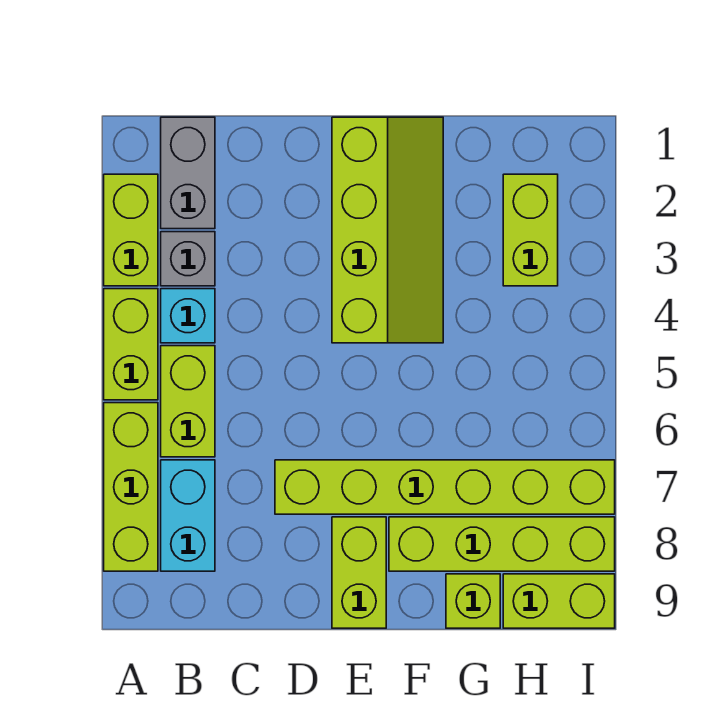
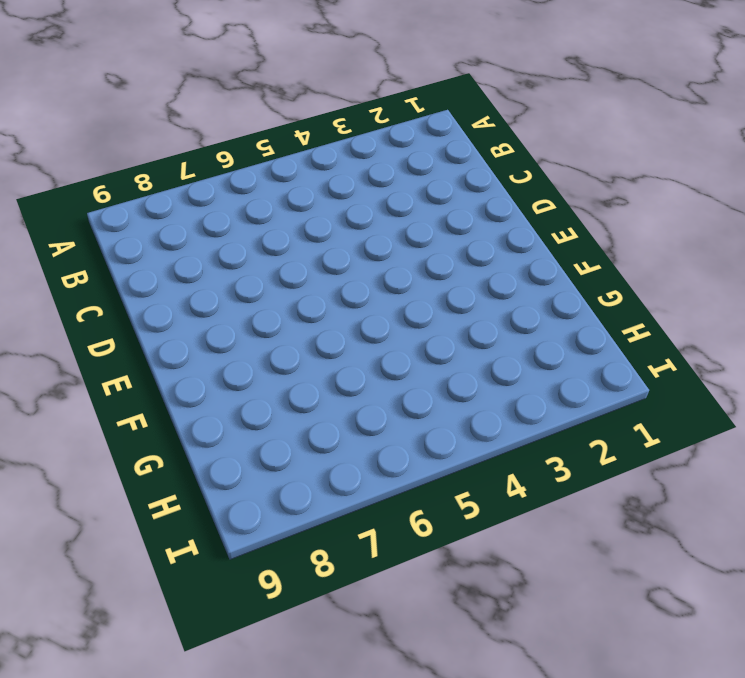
none -> lime brick A2:A3 level 1
none -> lime brick A4:A5 level 1
none -> lime brick A6:A8 level 1

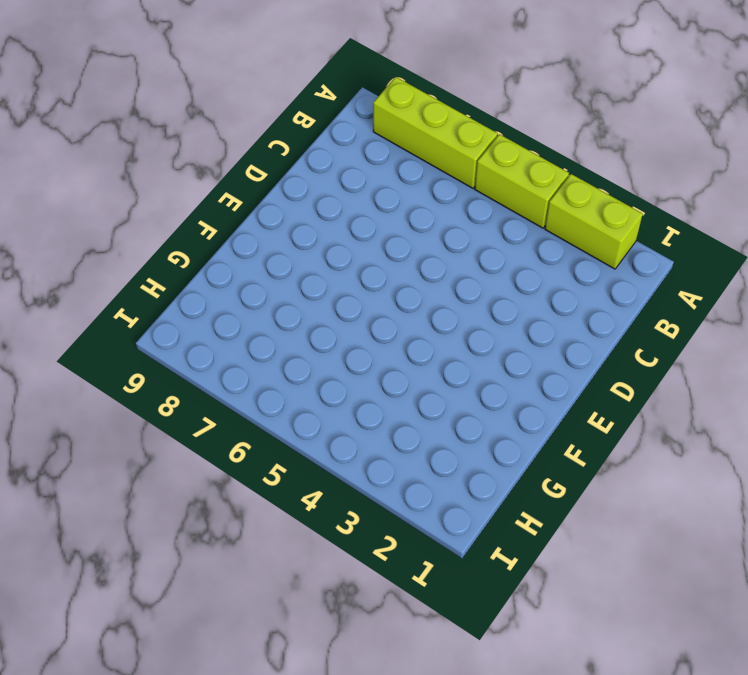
none -> grey brick B1:B2 level 1
none -> grey brick B3 level 1
none -> cyan brick B4 level 1

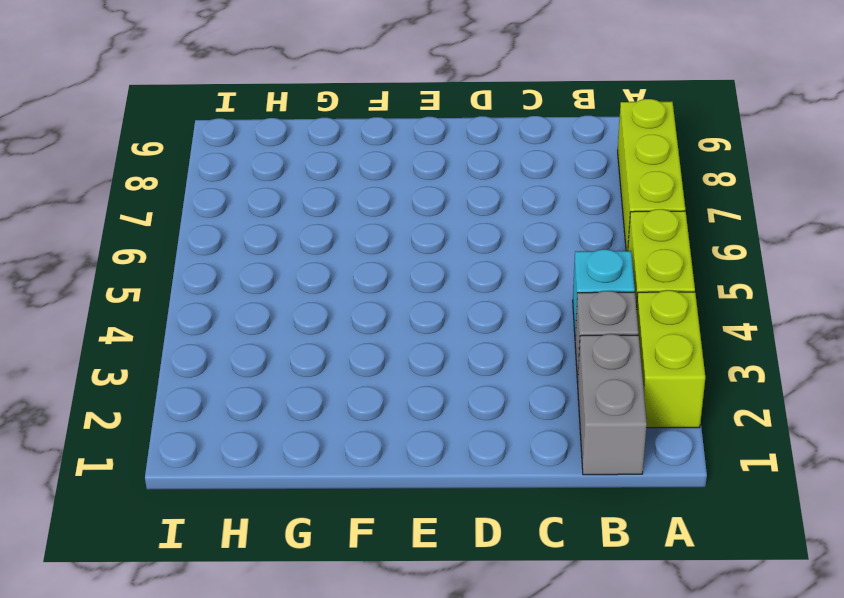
none -> lime brick B5:B6 level 1
none -> cyan brick B7:B8 level 1
none -> lime brick D7:I7 level 1

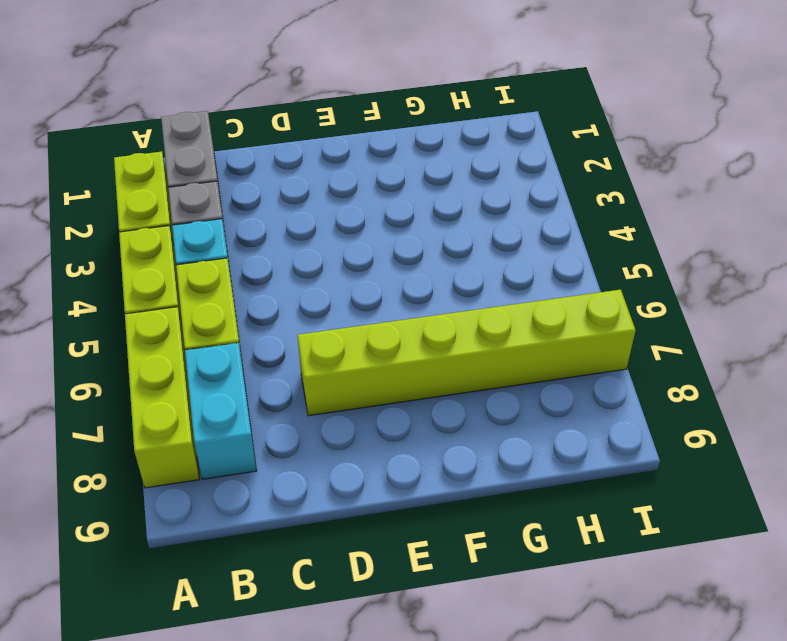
none -> lime slope E1:F4 level 1 top E
none -> lime brick E8:E9 level 1
none -> lime brick F8:I8 level 1

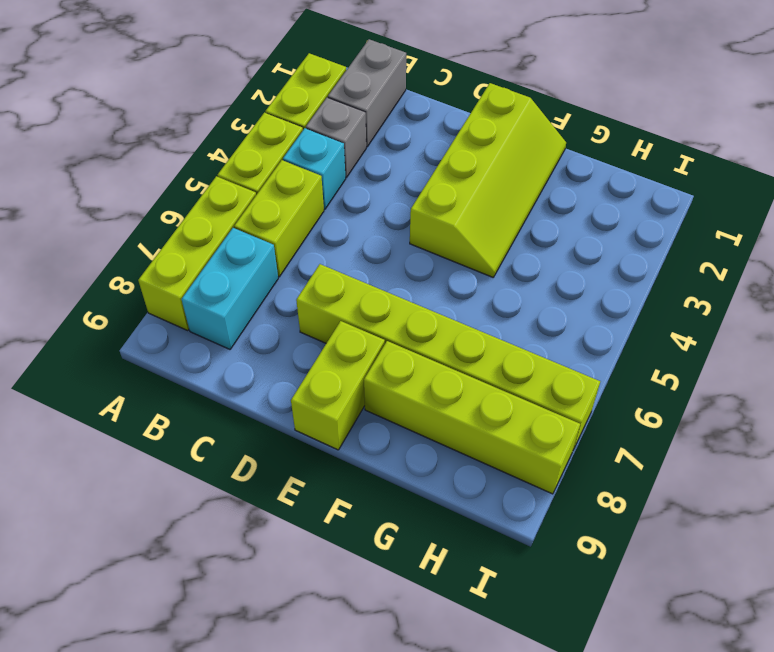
none -> lime brick G9 level 1
none -> lime brick H2:H3 level 1
none -> lime brick H9:I9 level 1

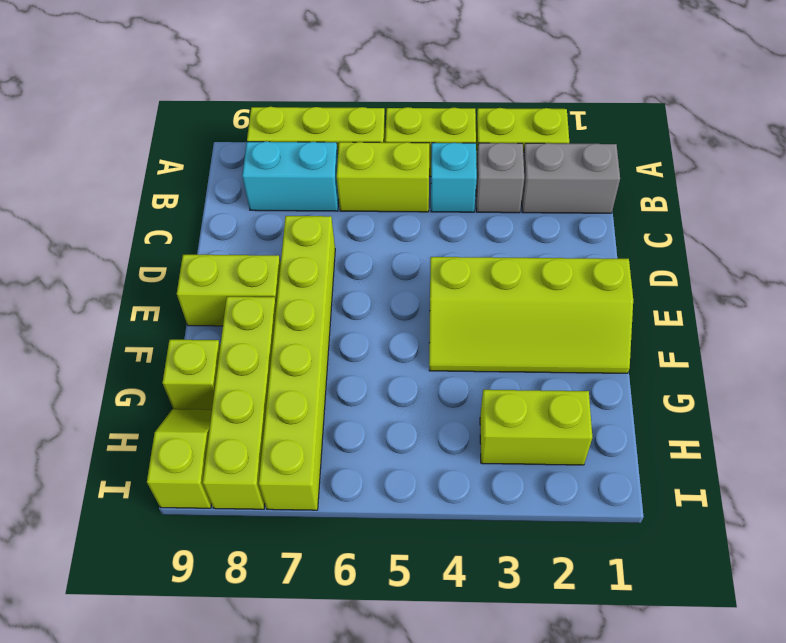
lime slope H9:I9 level 1 top I -> lime brick H9:I9 level 1

